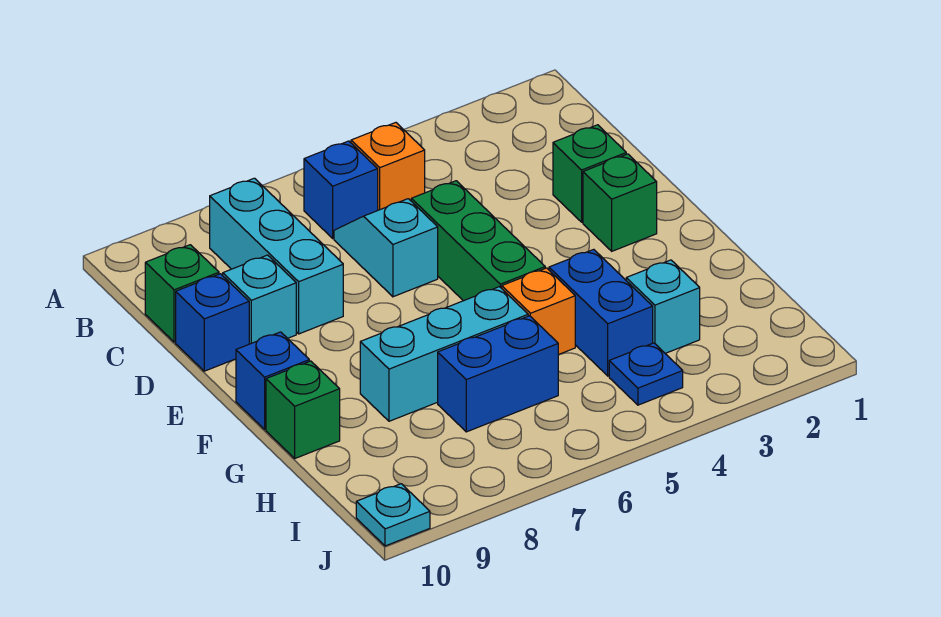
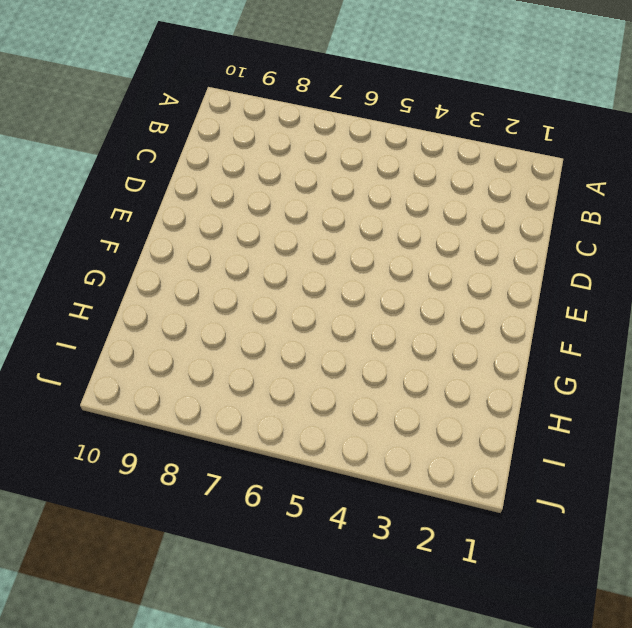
none -> orange brick B5 level 1
none -> blue brick B6 level 1
none -> cyan brick B8:D8 level 1

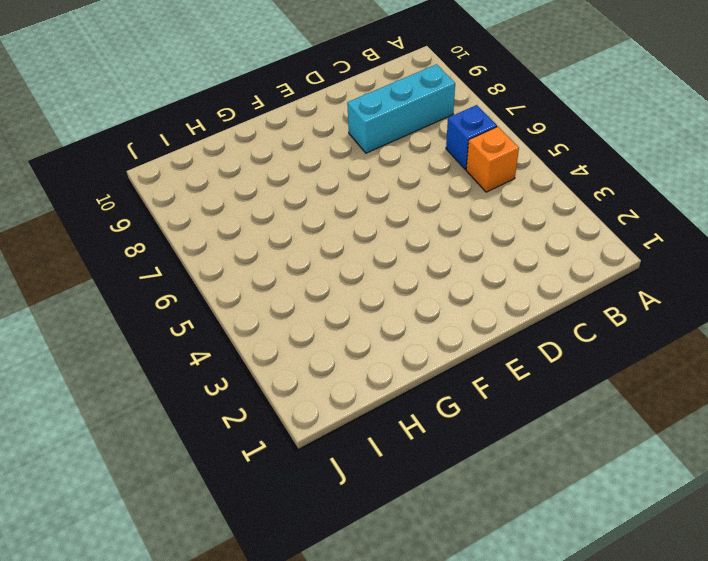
none -> cyan slope C6:D6 level 1 top D
none -> green brick C10 level 1
none -> green brick D2 level 1

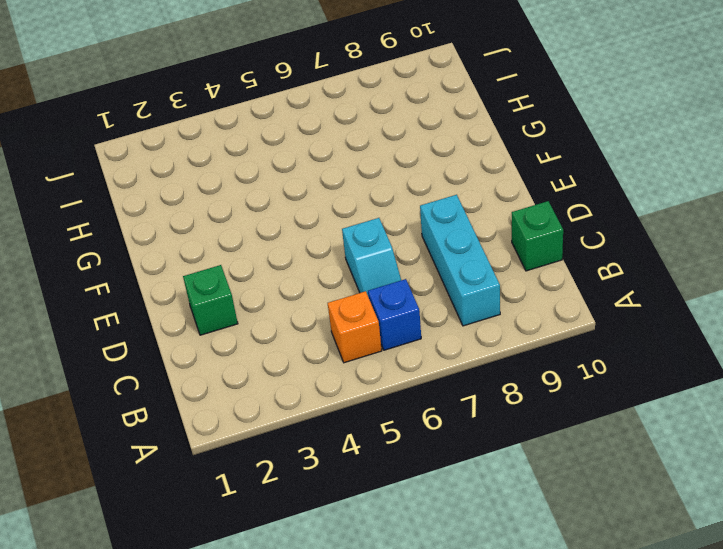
none -> green brick D5:F5 level 1
none -> cyan brick D9 level 1
none -> blue brick D10 level 1

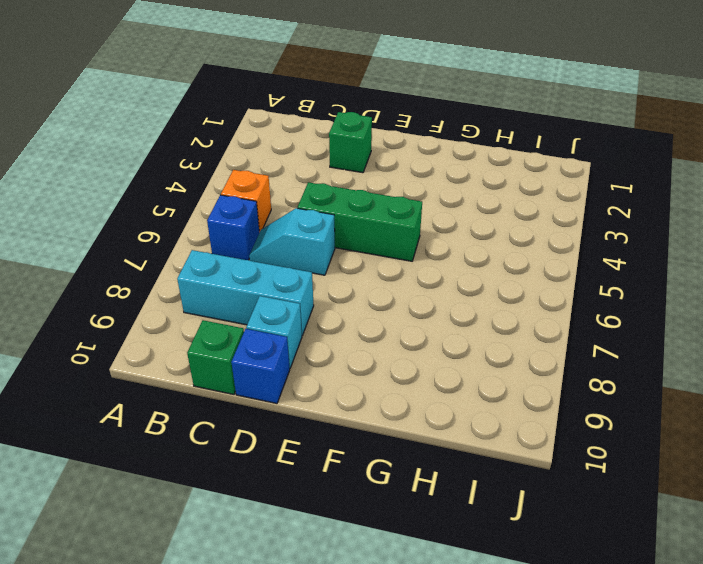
none -> green brick E2 level 1
none -> blue brick F10 level 1
none -> blue brick G4:H4 level 1

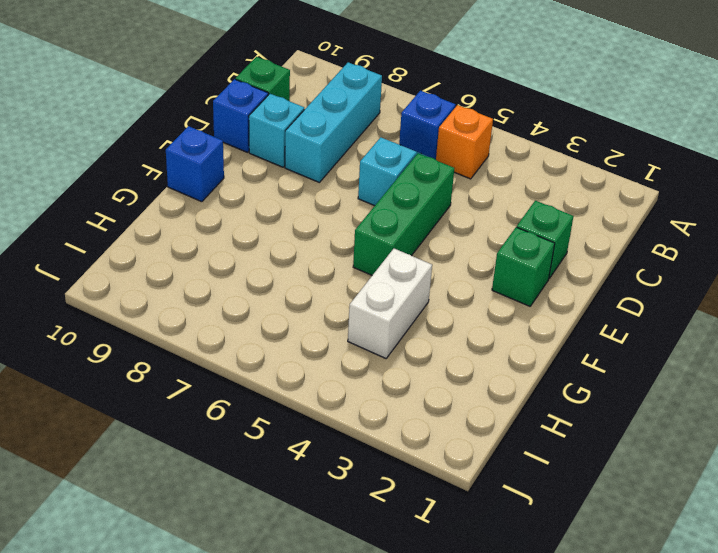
white brick G4:H4 level 1 -> blue brick G4:H4 level 1
none -> orange brick G5 level 1
none -> cyan brick G6:G8 level 1
none -> green brick G10 level 1

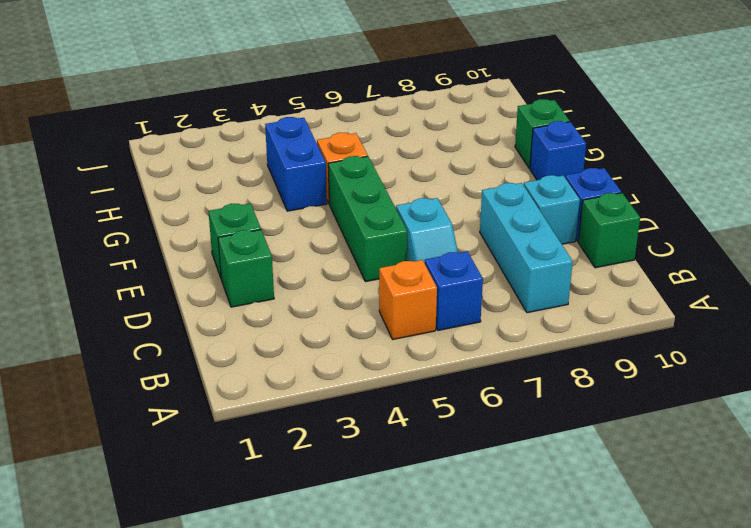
none -> cyan brick G6:G8 level 1
none -> cyan brick H3 level 1
none -> blue brick H6:H7 level 1

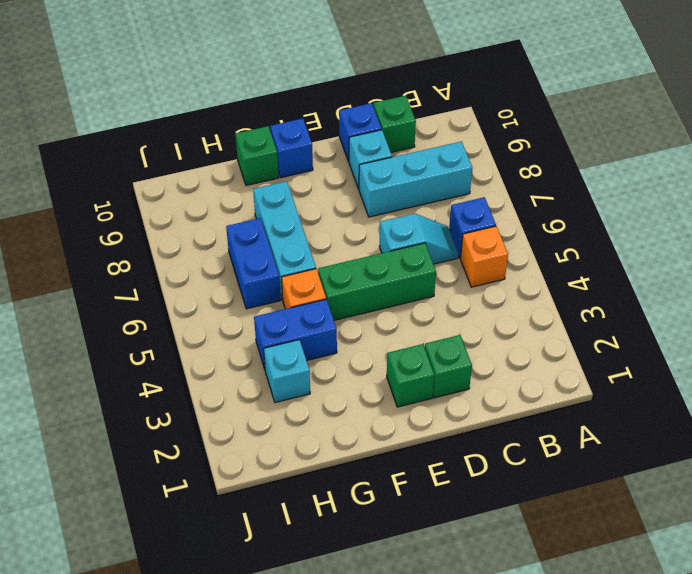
none -> blue plate I4 level 1
none -> cyan plate J10 level 1

